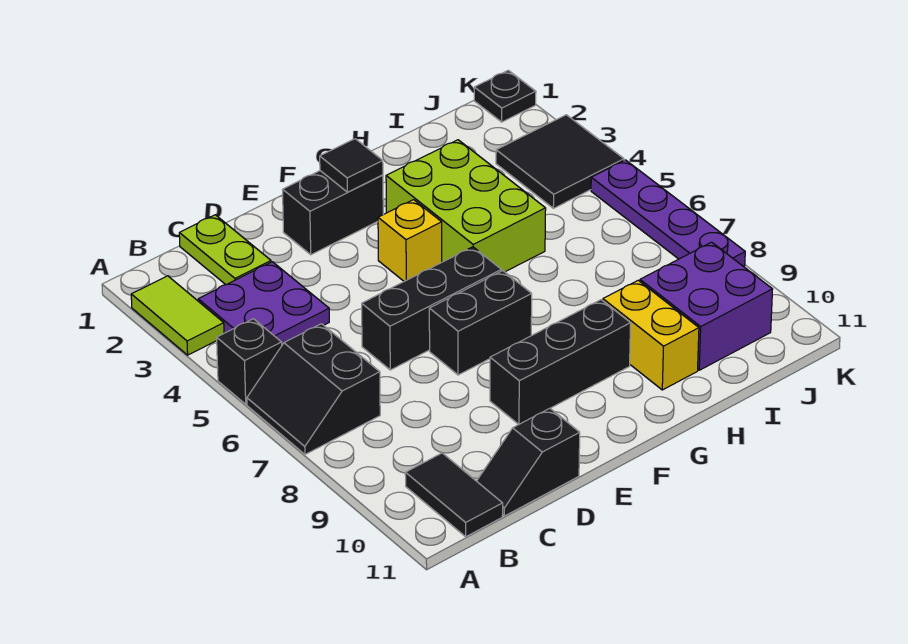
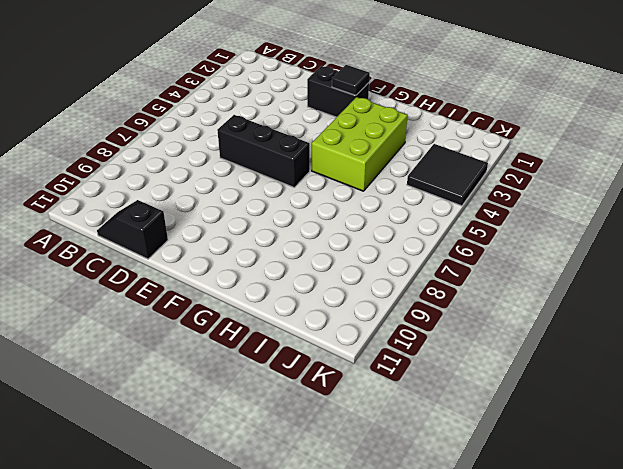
none -> lime tile A2:A3 level 1
none -> black brick A5 level 1
none -> black slope A6:B7 level 1 top B

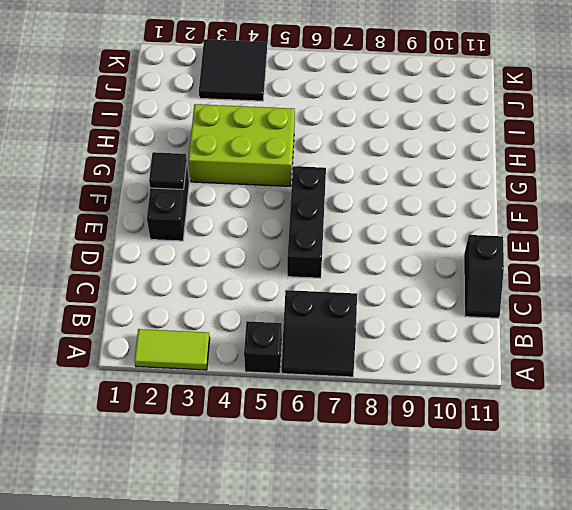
none -> purple plate B3:C4 level 1
none -> black tile B10:B11 level 1
none -> lime plate C1:C2 level 1

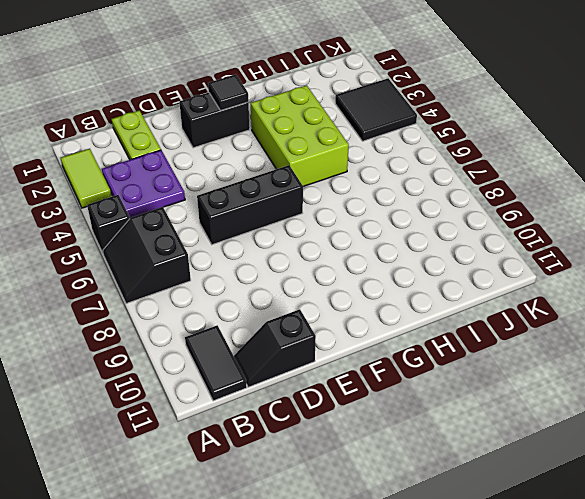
none -> black brick E7:F7 level 1
none -> black brick E9:G9 level 1
none -> yellow brick F4 level 1

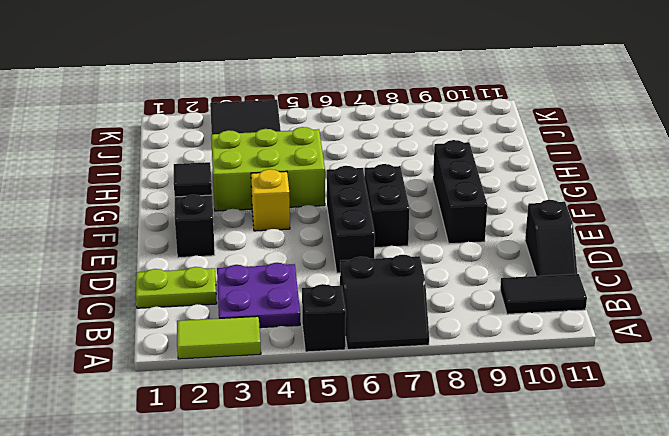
none -> yellow brick H9:H10 level 1
none -> purple brick I9:J10 level 1
none -> black plate K1 level 1

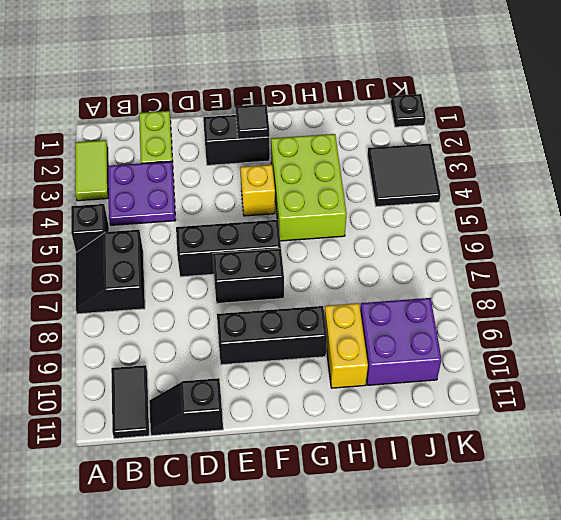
none -> purple plate K5:K8 level 1

